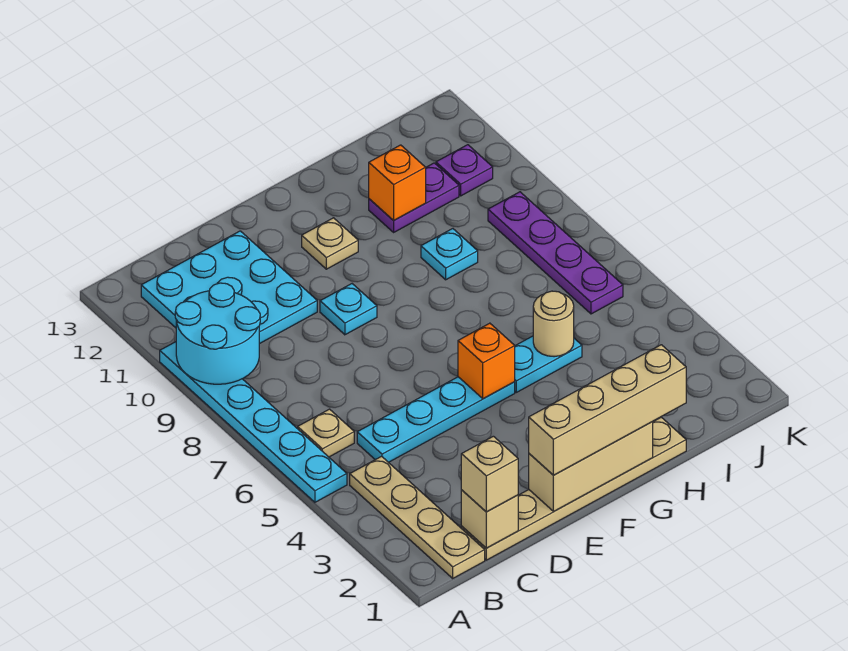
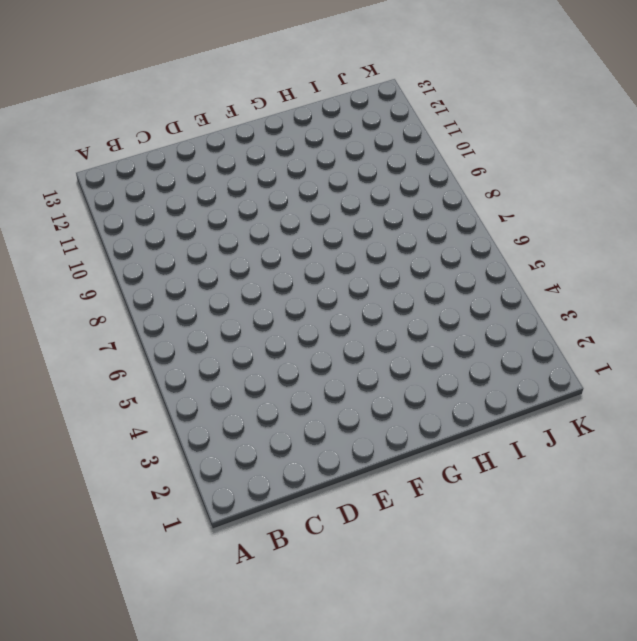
none -> cyan plate A5:A10 level 1
none -> tan plate B1:B4 level 1
none -> tan plate B6 level 1

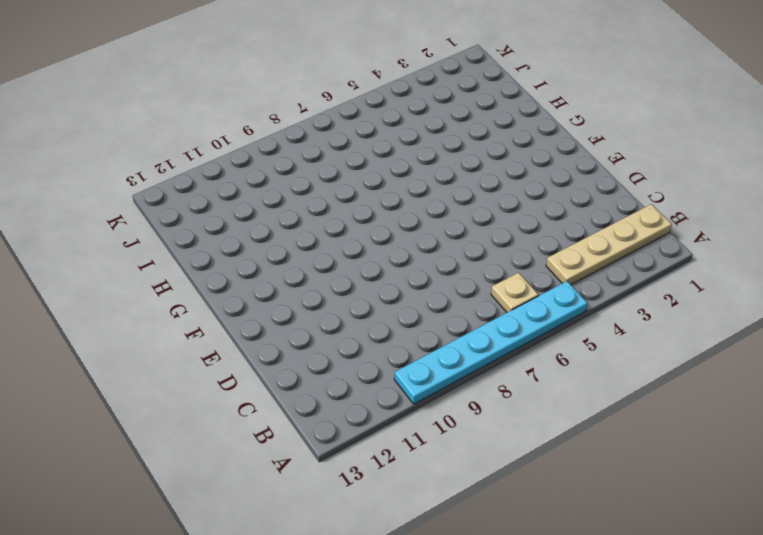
none -> cyan plate B10:D12 level 1
none -> tan plate C1:H1 level 1
none -> cyan plate C5:F5 level 1

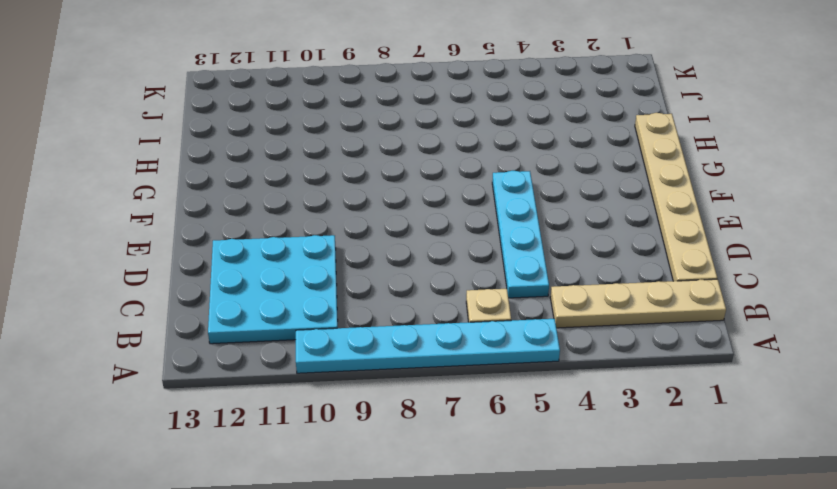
none -> cyan plate E9 level 1
none -> tan plate F11 level 1
none -> cyan plate G5:H5 level 1

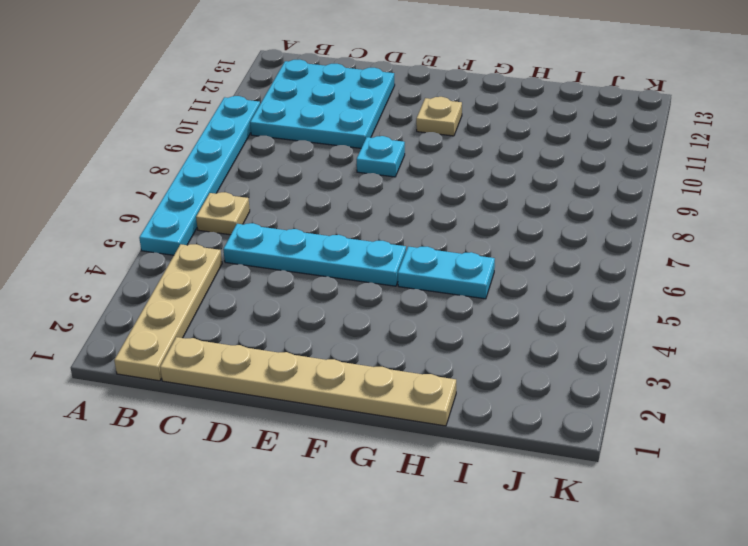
none -> cyan plate H9 level 1
none -> purple plate H11:I11 level 1
none -> purple plate J6:J9 level 1

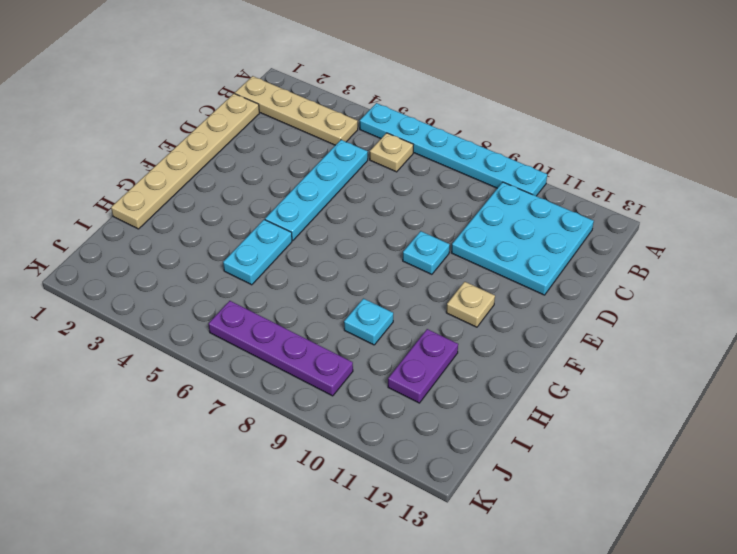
none -> purple plate J11 level 1
none -> cyan round brick A9:B10 level 2
none -> tan brick C1 level 2

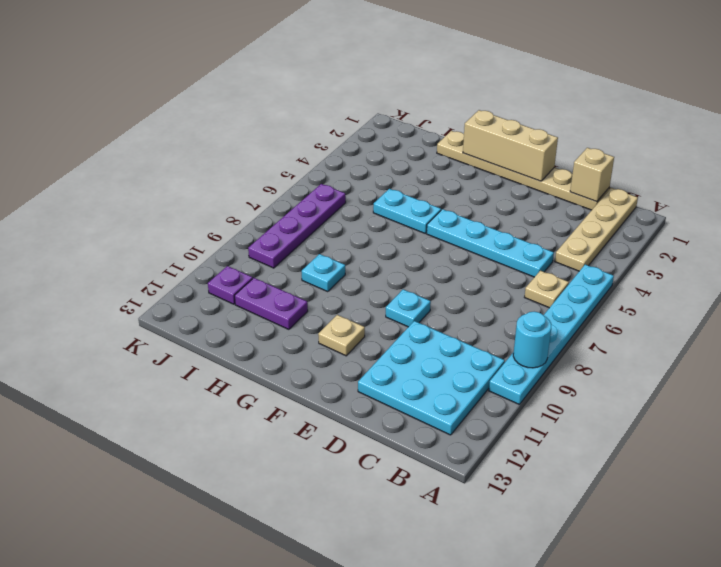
cyan round brick A9 level 2 -> cyan round brick A9:B10 level 2
none -> orange brick F5 level 2
none -> tan round brick H5 level 2
none -> orange brick H11 level 2

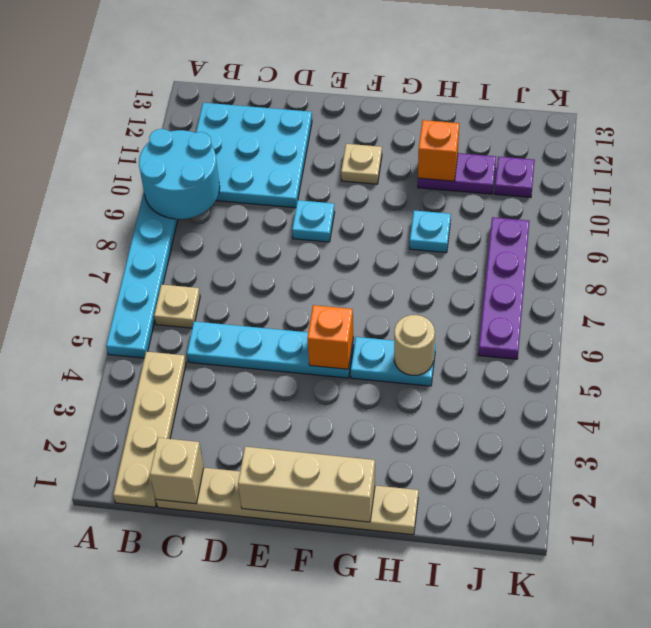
none -> tan brick C1 level 3
none -> tan brick E1:H1 level 3

